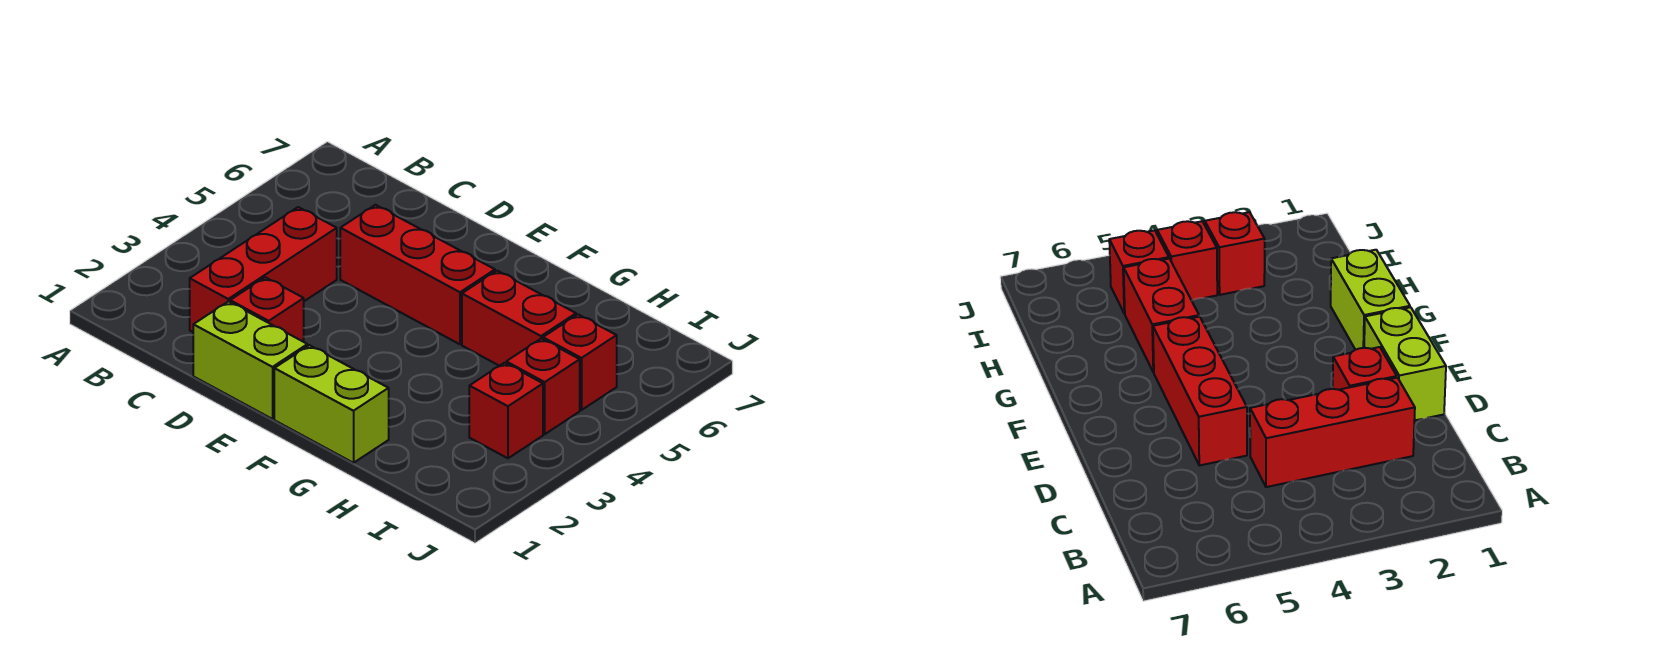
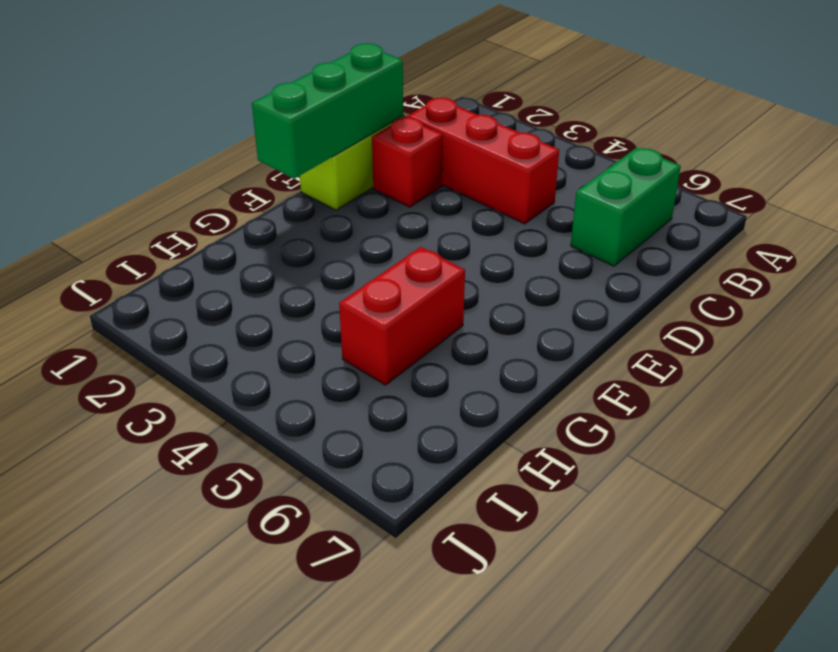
green brick B6:C6 level 1 -> none
green brick D1:F1 level 2 -> none
none -> red brick D5:F5 level 1
none -> lime brick F1:G1 level 1

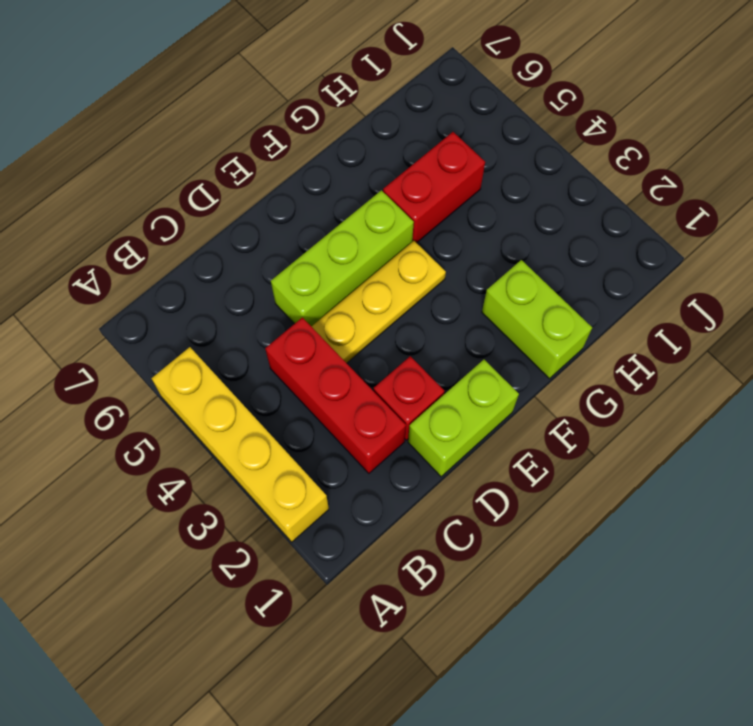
yellow brick A2:A5 level 1 -> none
yellow plate D4:F4 level 1 -> none
lime brick D5:F5 level 1 -> red brick D5:F5 level 1
lime brick G1:G2 level 1 -> lime brick F1:G1 level 1
none -> red brick I3 level 1
none -> red brick I4 level 1

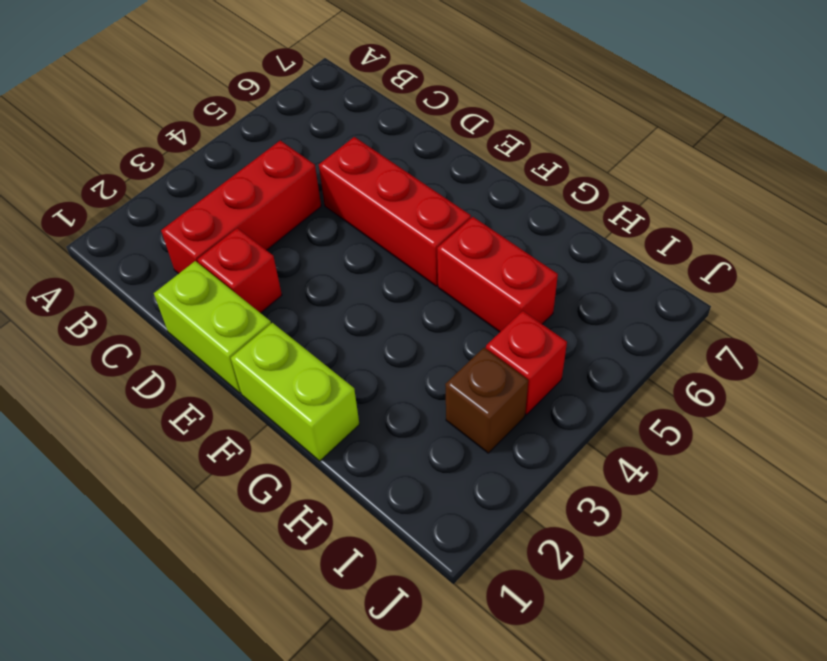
brown brick I3 level 1 -> red brick I3 level 1
none -> red brick I5 level 1

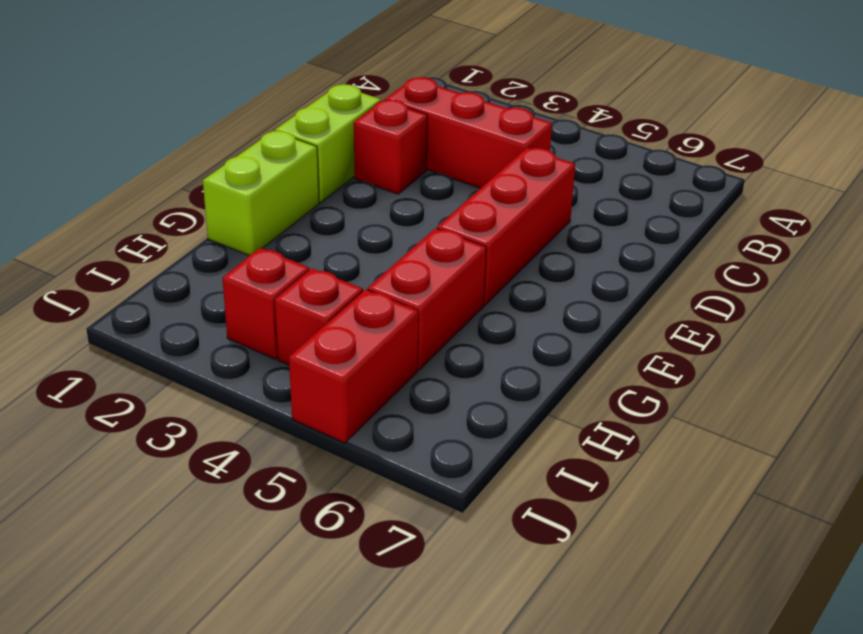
red brick I5:J5 level 1 -> red brick I5 level 1

